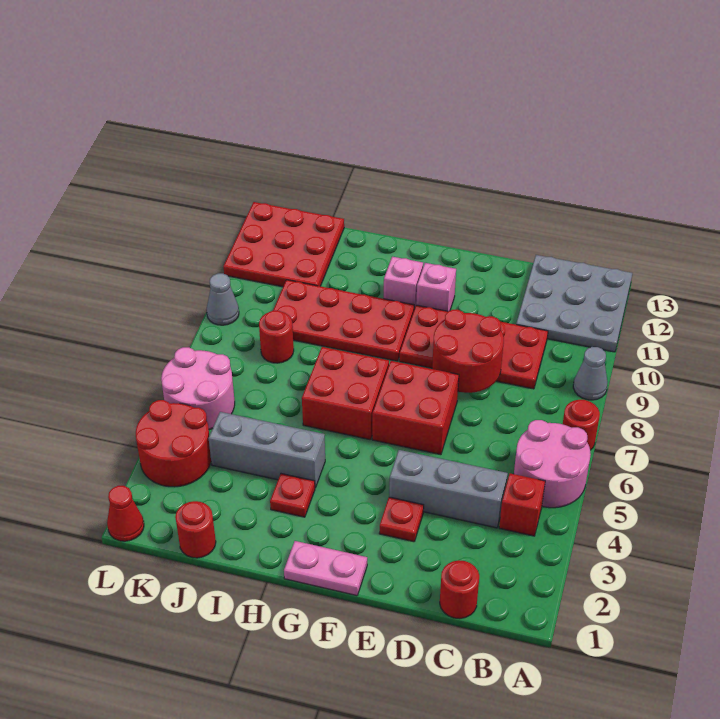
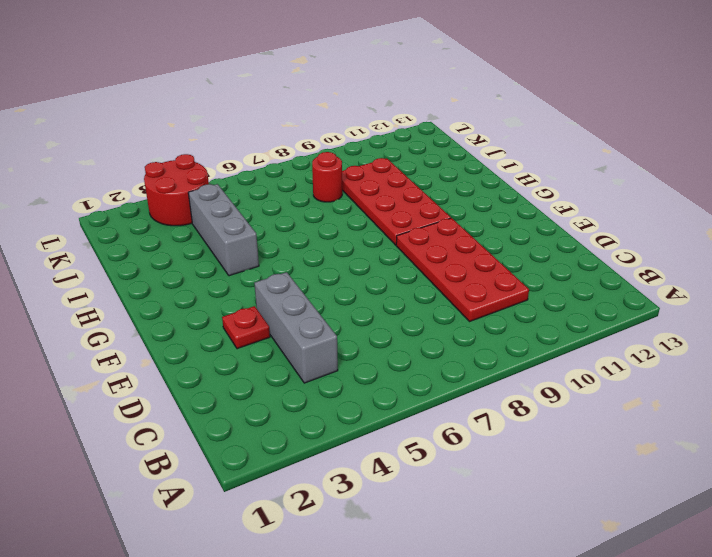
none -> pink round brick A5:B6 level 1
none -> red round brick A7 level 1
none -> grey cone A9 level 1

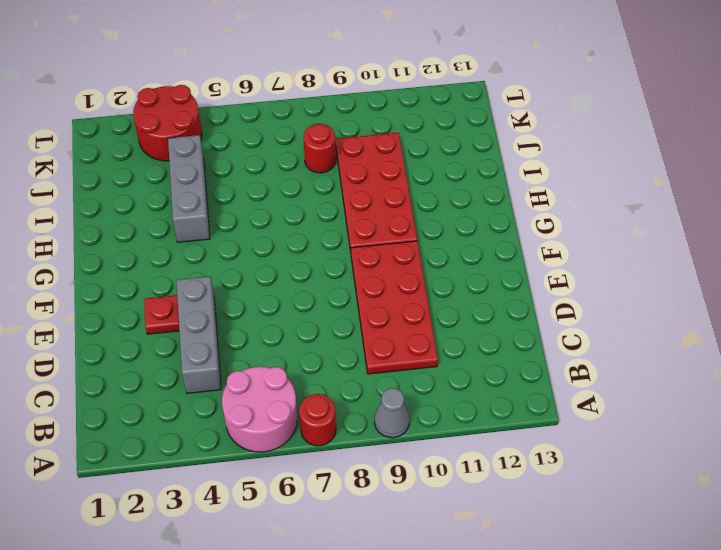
none -> grey plate A11:C13 level 1
none -> red brick B4 level 1
none -> red round brick C1 level 1

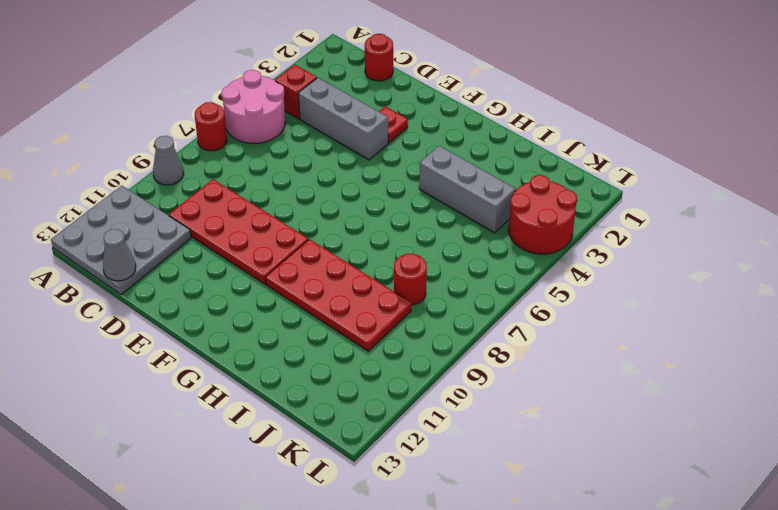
grey cone C13 level 2 -> grey cone L9 level 1
none -> red brick E6:F7 level 1
none -> pink plate F1:G1 level 1
none -> pink brick F11 level 1

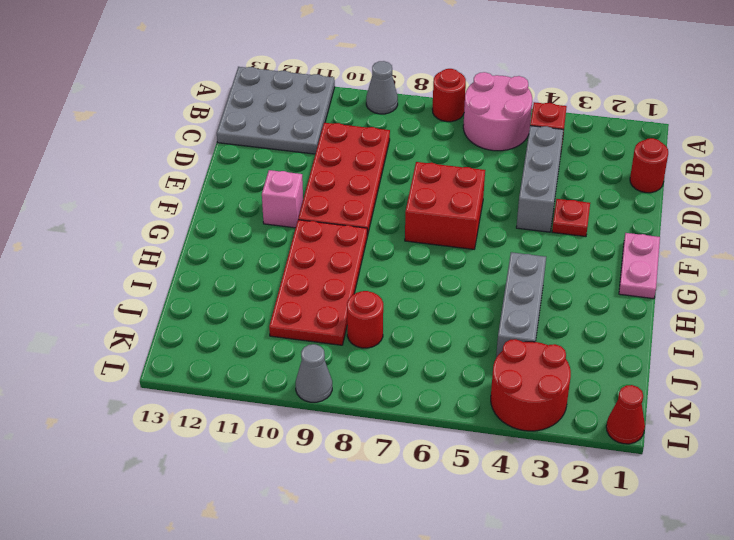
none -> red brick G6:H7 level 1
none -> pink brick G11 level 1
none -> red plate H3 level 1

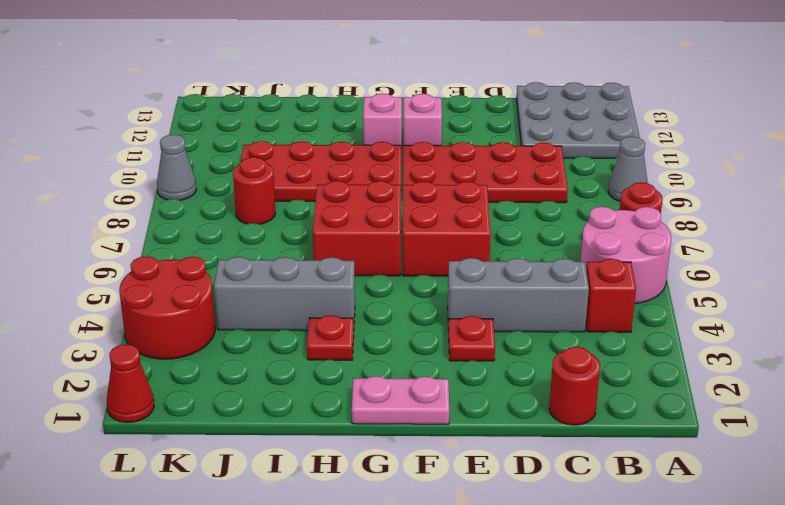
none -> red round brick J1 level 1
none -> red plate J11:L13 level 1
none -> pink round brick K5:L6 level 1

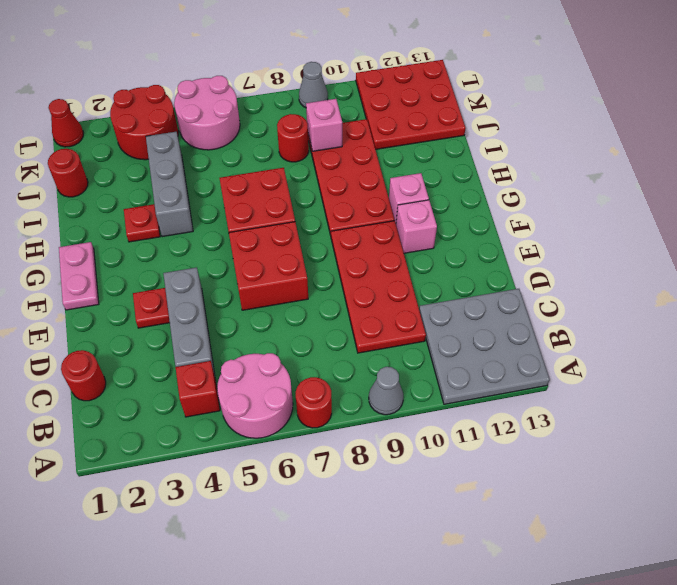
pink brick J9 level 2 -> none
none -> red round brick D8:E9 level 2

